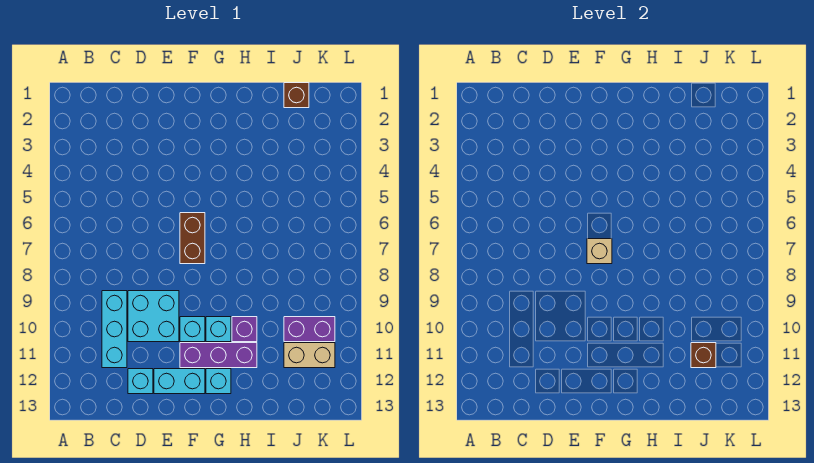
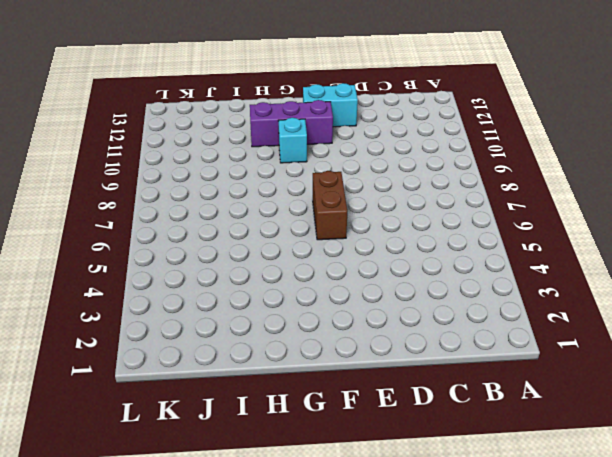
none -> cyan brick C9:C11 level 1
none -> cyan brick D9:E10 level 1
none -> cyan brick D12 level 1

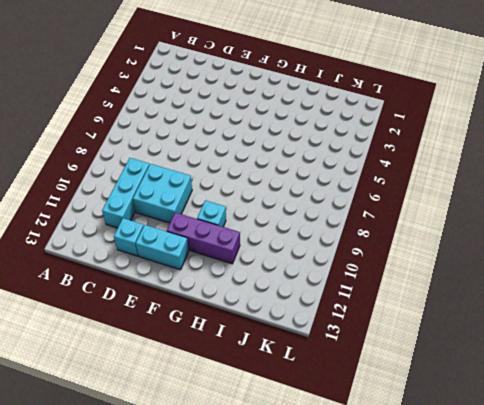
none -> brown brick F6:F7 level 1
none -> cyan brick F10 level 1
none -> cyan brick G12 level 1

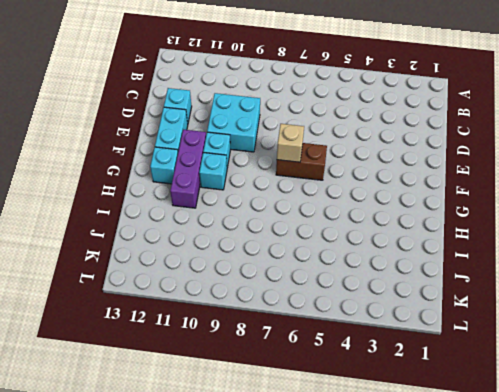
none -> cyan brick C9:C11 level 1
none -> purple brick H10 level 1
none -> brown brick J1 level 1

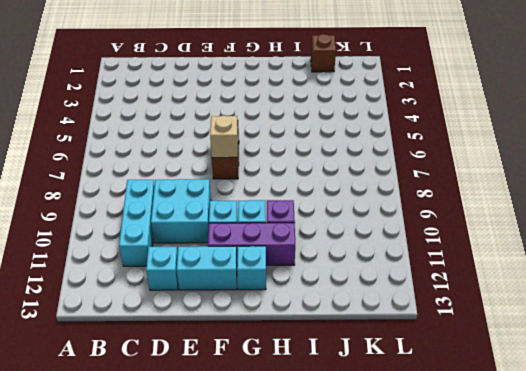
none -> purple brick J10:K10 level 1
none -> tan brick J11:K11 level 1
none -> brown brick J11 level 2

